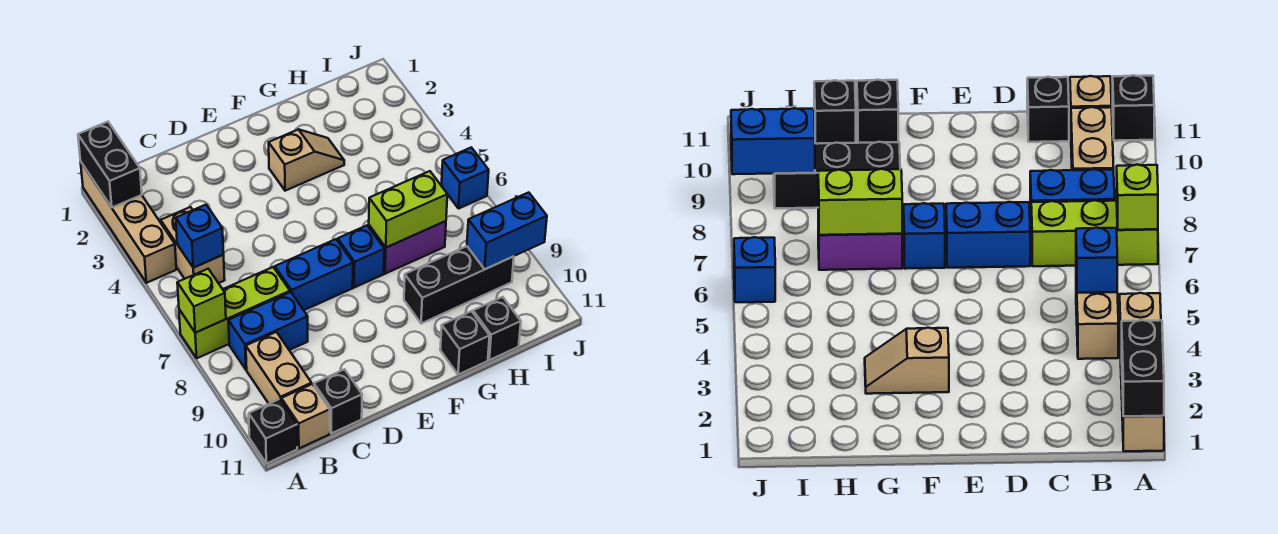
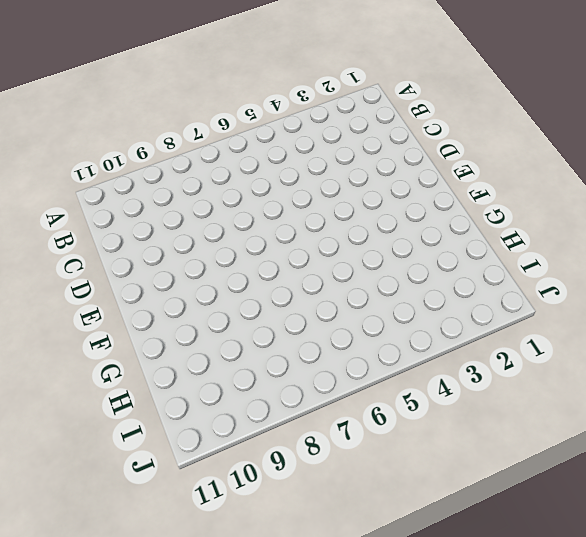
none -> tan brick A1:A4 level 1
none -> lime brick A7:C7 level 1
none -> black brick A11 level 1

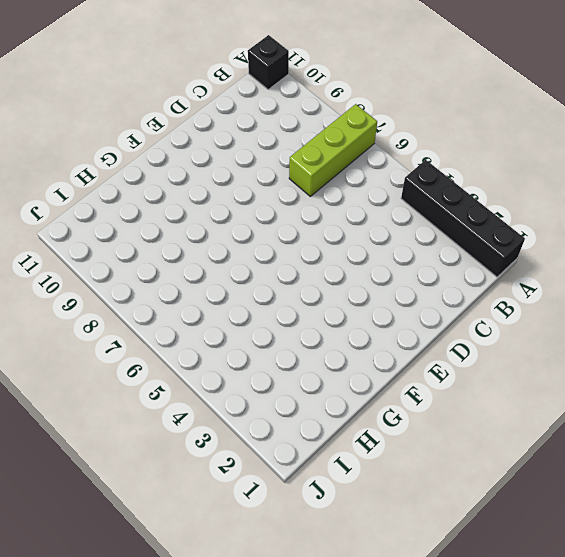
black brick A1:A4 level 1 -> tan brick A1:A4 level 1
none -> tan brick B4:B5 level 1
none -> blue brick B8:C8 level 1
none -> tan brick B9:B10 level 1

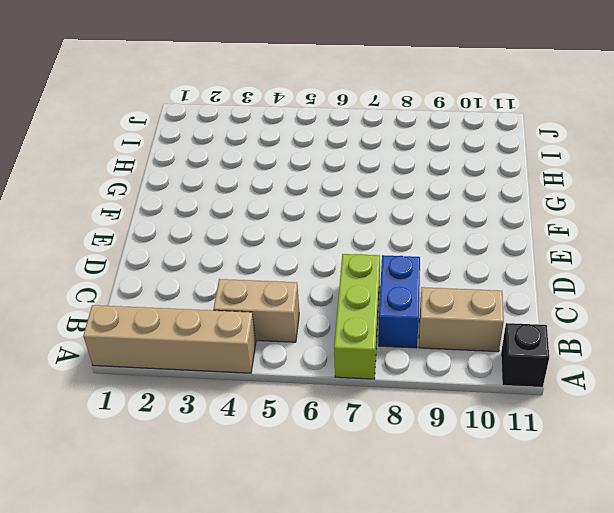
none -> tan brick B11 level 1
none -> black brick C11 level 1
none -> blue brick D7:E7 level 1

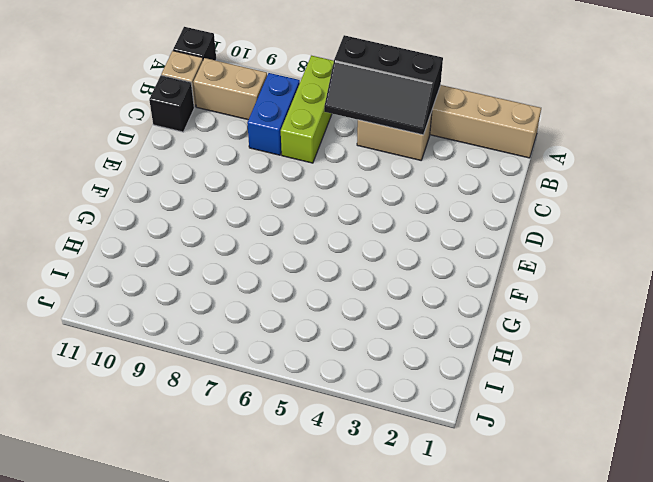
black slope A4:B6 level 2 top A -> blue brick B5 level 2
none -> blue brick D7:E7 level 1
none -> tan slope F3:G3 level 1 top F
none -> blue brick F7 level 1

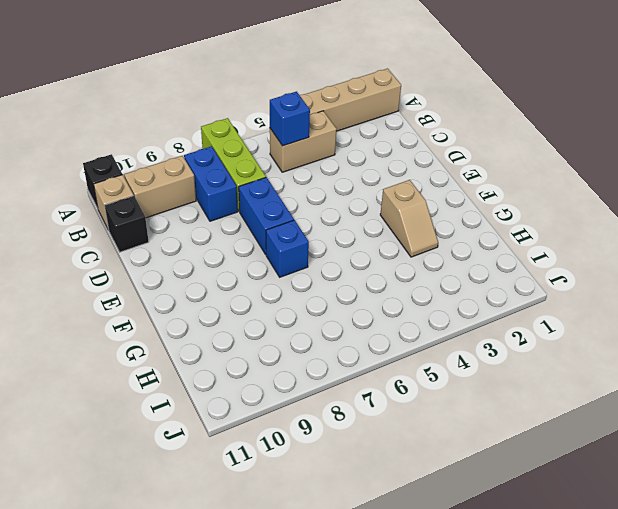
none -> purple brick G7:H7 level 1
none -> black brick G9:I9 level 1
none -> black brick G11 level 1

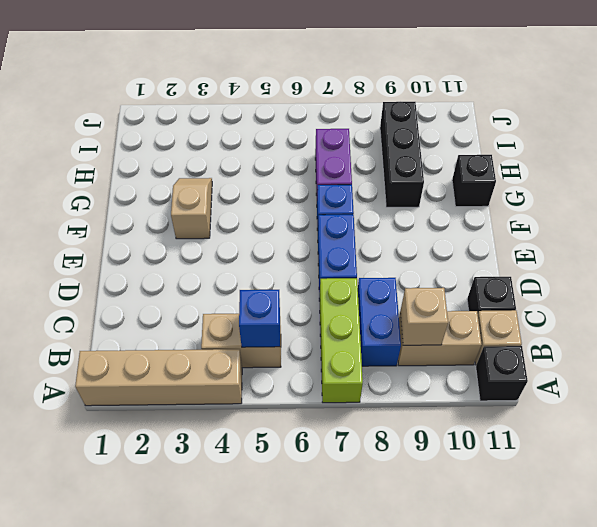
tan brick B9 level 2 -> none
none -> black brick H11 level 1
none -> blue brick J6 level 1
none -> black brick A1:A2 level 2

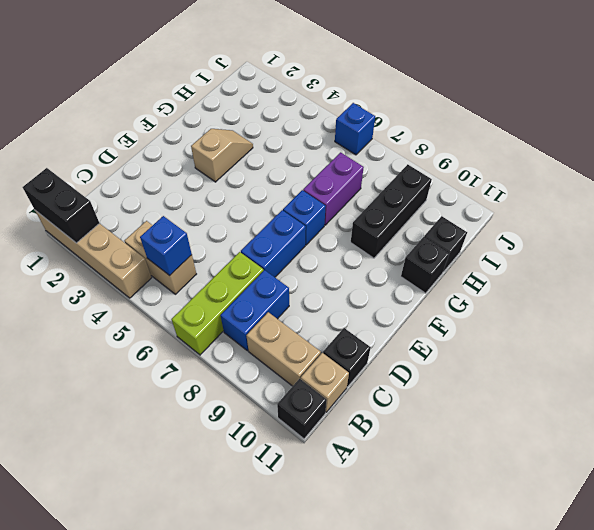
none -> lime brick A7 level 2
none -> lime brick G7:H7 level 2
none -> blue brick I9:J9 level 2

